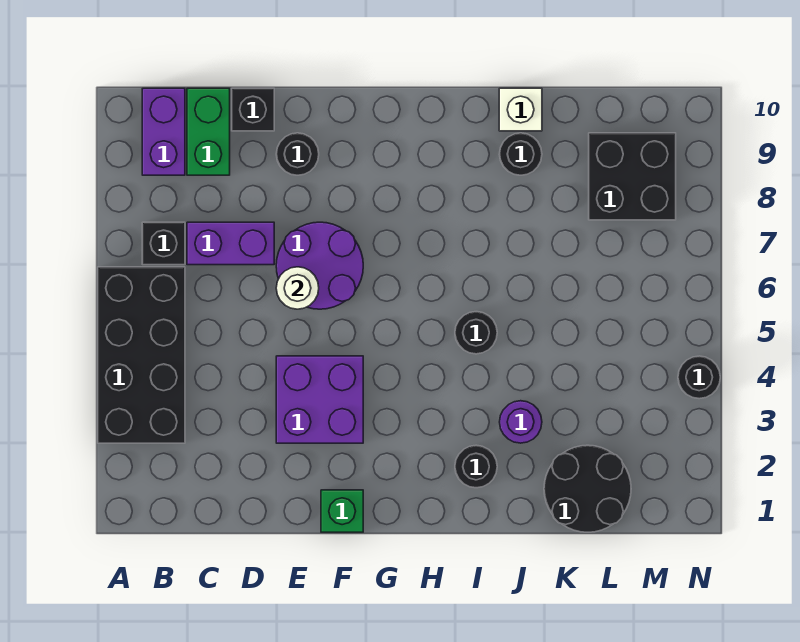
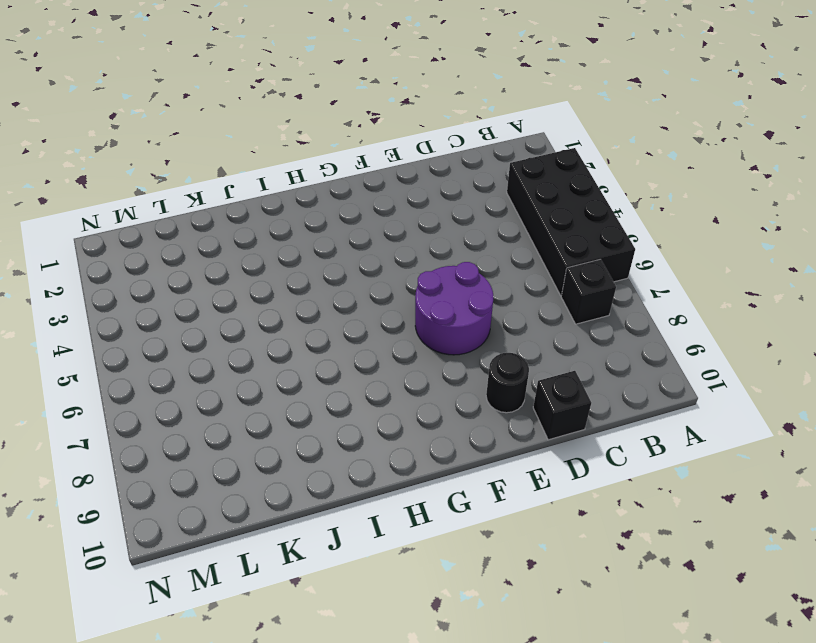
none -> purple brick B9:B10 level 1
none -> purple brick C7:D7 level 1
none -> green brick C9:C10 level 1

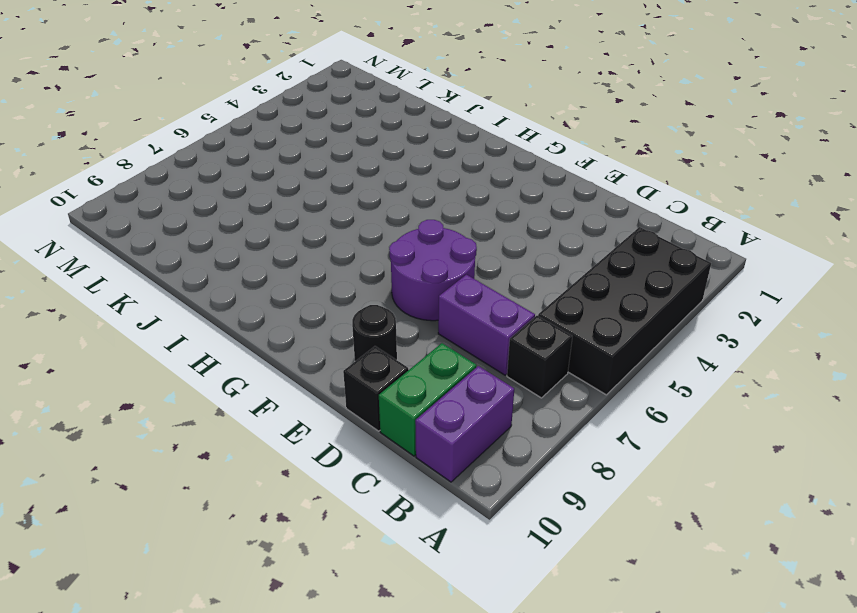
none -> purple brick E3:F4 level 1
none -> green brick F1 level 1
none -> black round brick I2 level 1

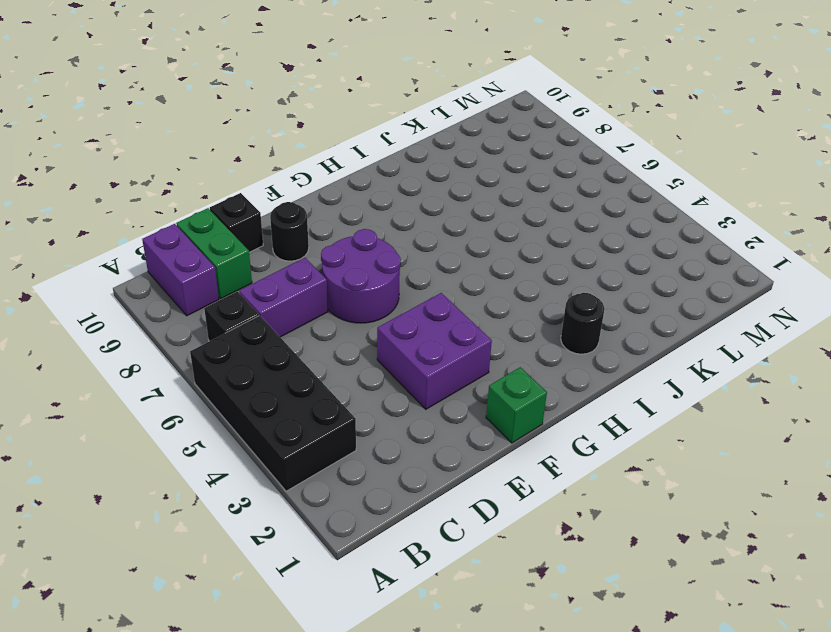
none -> black round brick I5 level 1
none -> purple round brick J3 level 1
none -> black round brick J9 level 1

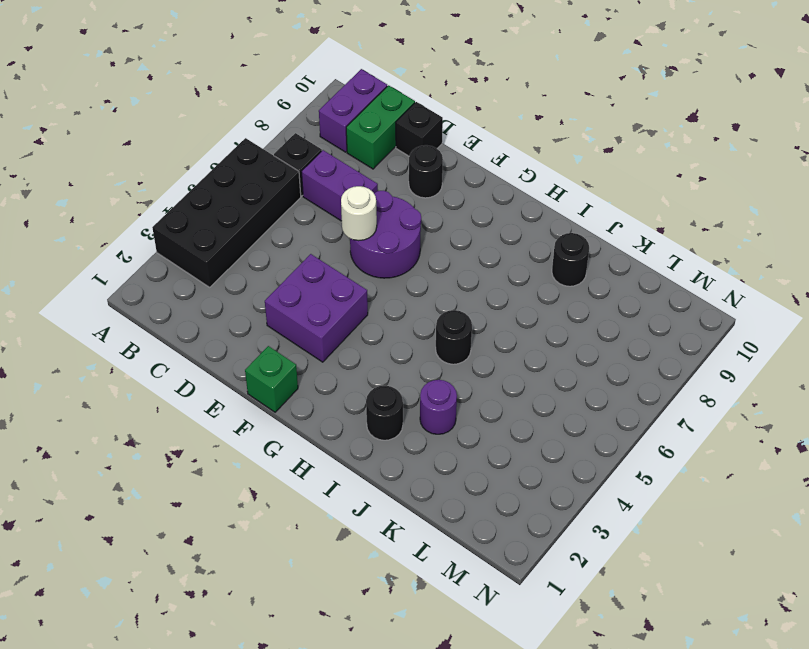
none -> white brick J10 level 1
none -> black round brick K1:L2 level 1
none -> black brick L8:M9 level 1

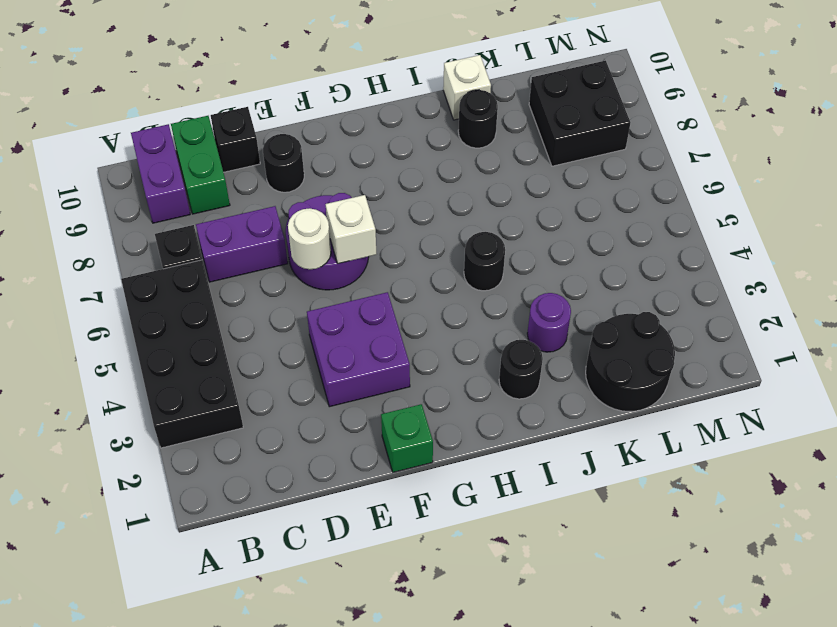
white brick F6 level 2 -> none
none -> black round brick N4 level 1

